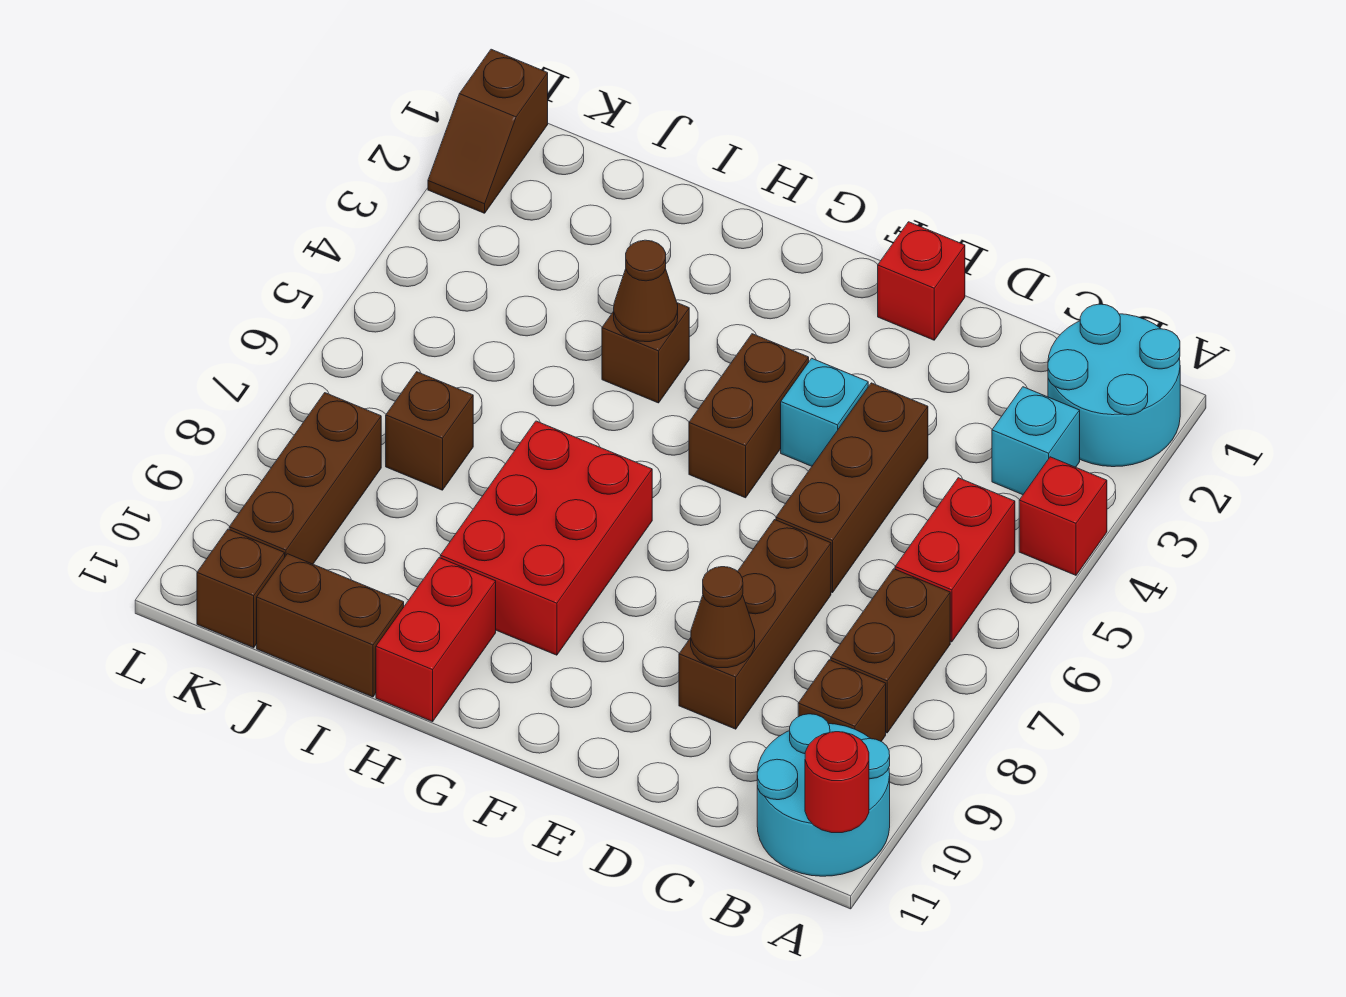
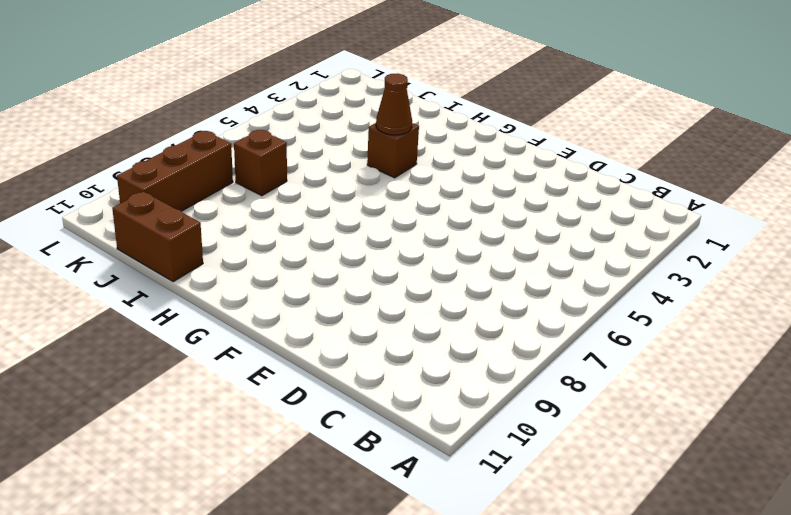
none -> cyan round brick A1:B2 level 1
none -> red brick A4 level 1
none -> cyan round brick A10:B11 level 1

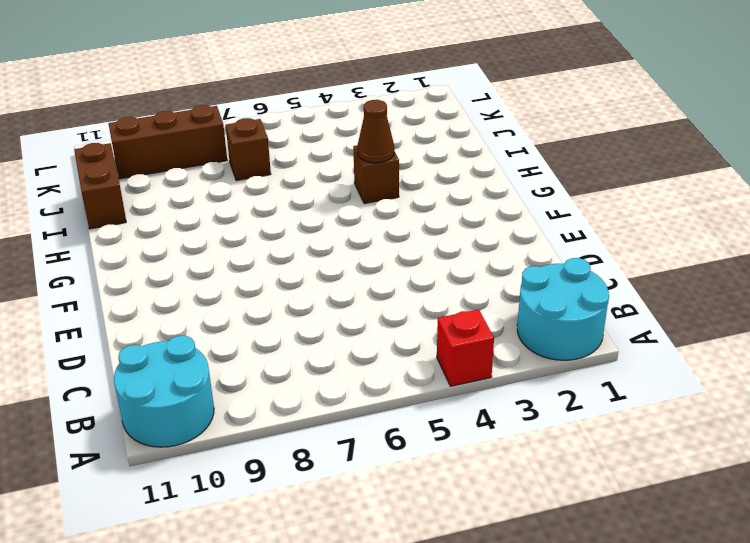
none -> cyan brick B3 level 1
none -> red brick B5:B6 level 1
none -> brown brick B7:B8 level 1

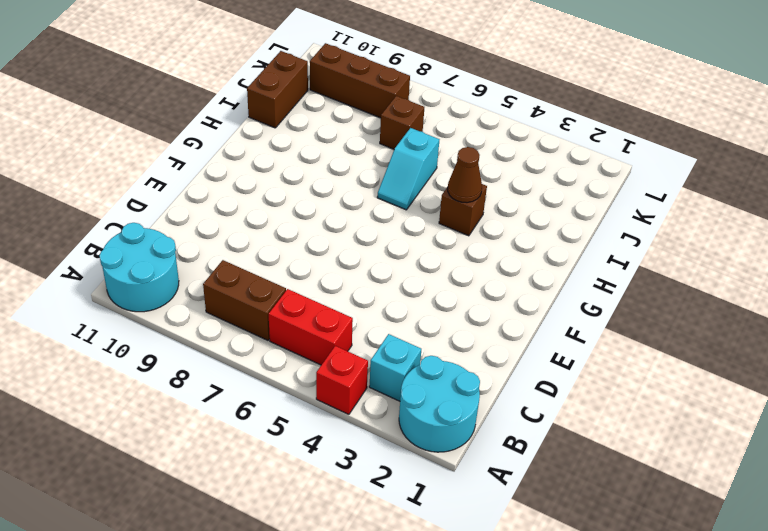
cyan slope H6:I6 level 1 top I -> none
none -> brown brick B9 level 1
none -> brown brick D4:D6 level 1
none -> brown brick D7:D9 level 1

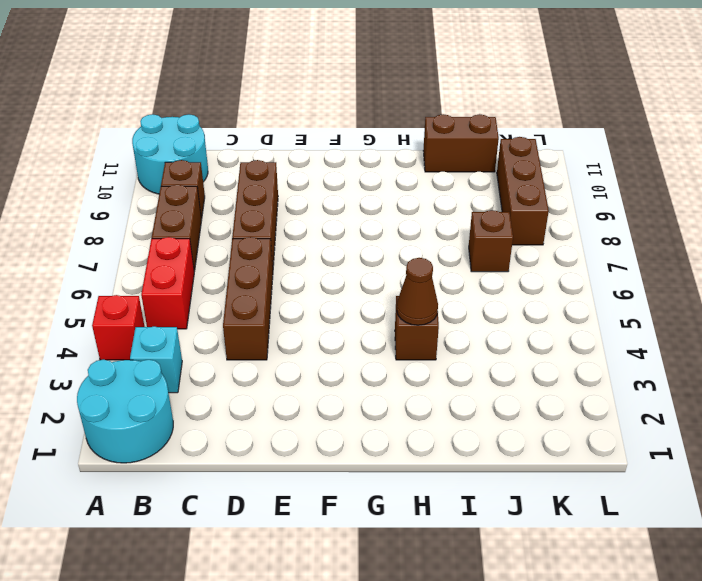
none -> red brick E1 level 1
none -> cyan brick E4 level 1
none -> brown brick F4:F5 level 1

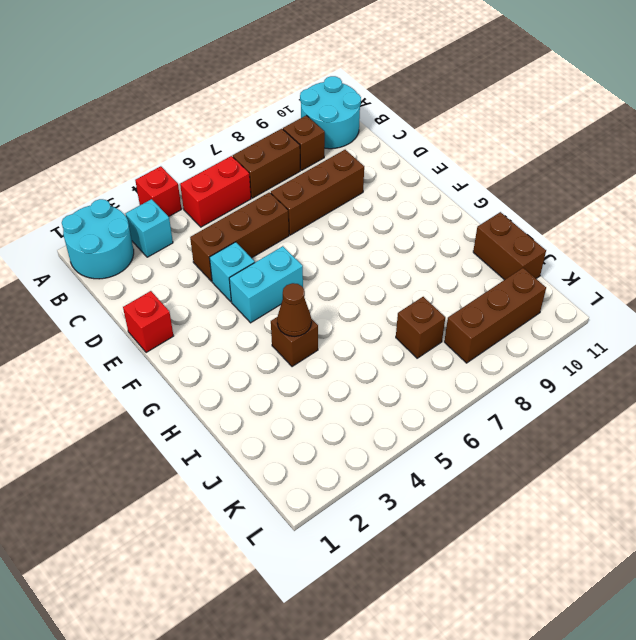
cyan brick F4:F5 level 1 -> brown brick F4:F5 level 1
none -> red brick G7:H9 level 1
none -> red brick H10:H11 level 1
none -> brown brick K11 level 1

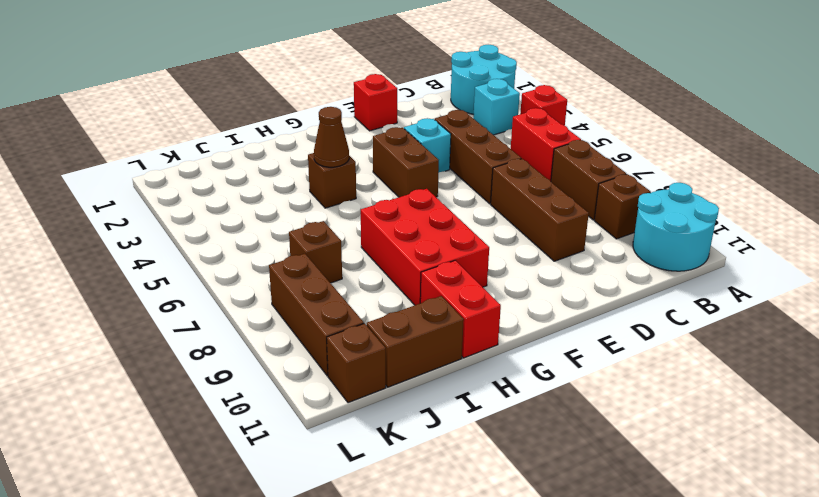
none -> brown slope L1:L2 level 1 top 1
none -> red round brick A11 level 2
none -> brown cone D9 level 2

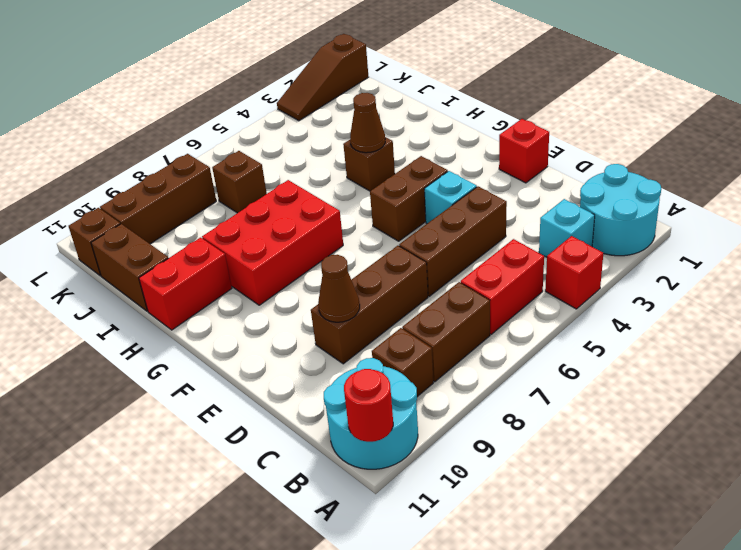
brown slope L1:L3 level 1 top 1 -> brown slope L1:L2 level 1 top 1

